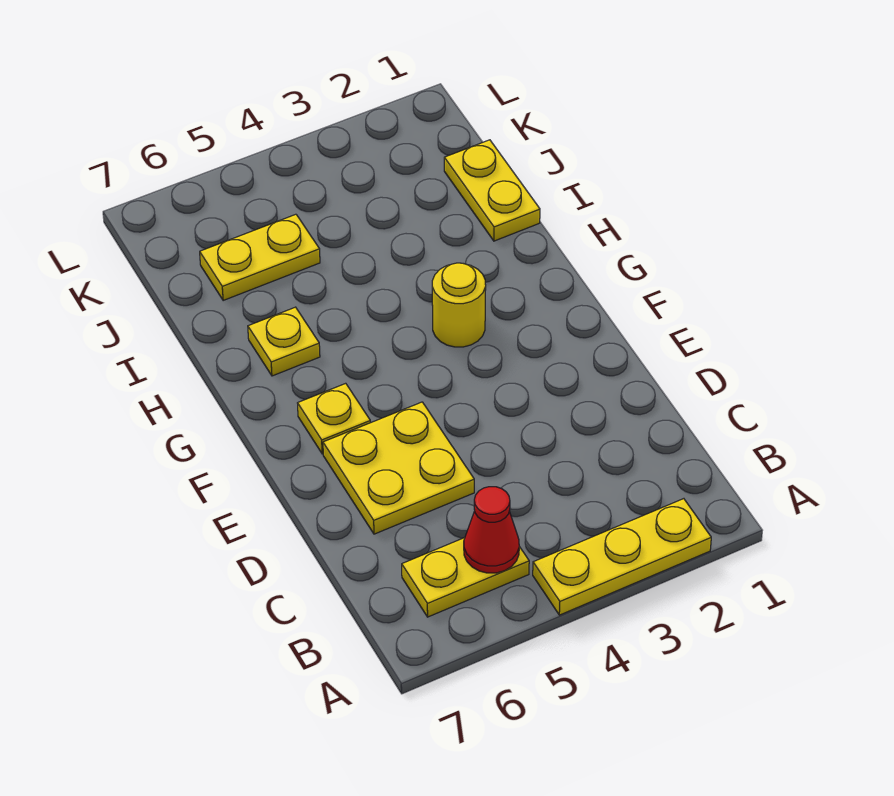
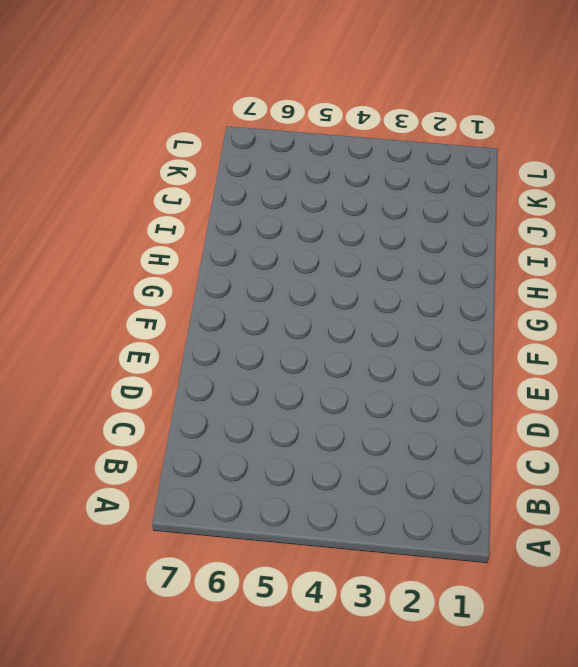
none -> yellow plate A2:A4 level 1
none -> yellow plate B5:B6 level 1

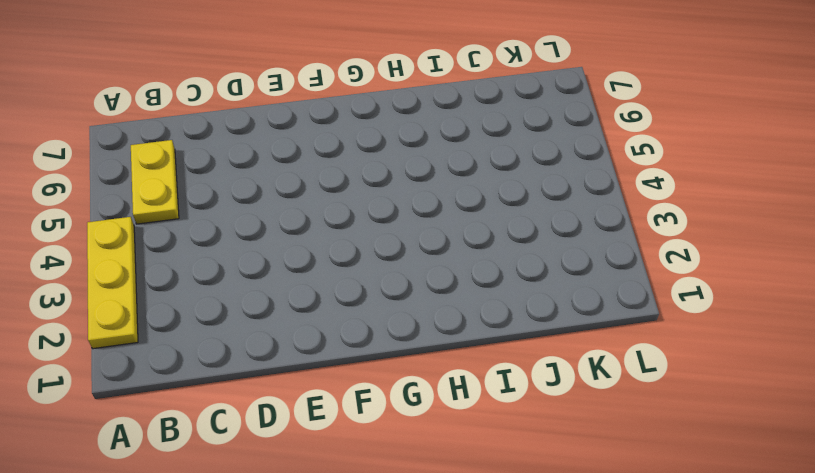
none -> yellow plate D5:E6 level 1
none -> yellow plate F6 level 1

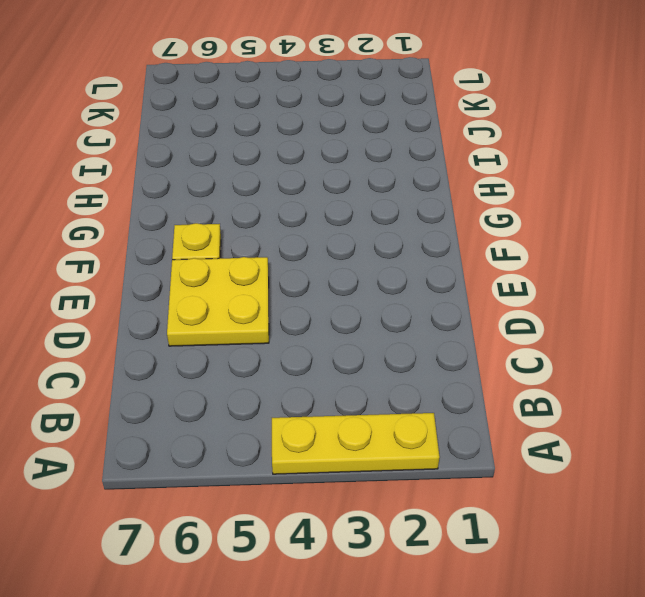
none -> yellow plate B5:B6 level 1
none -> yellow round brick G3 level 1

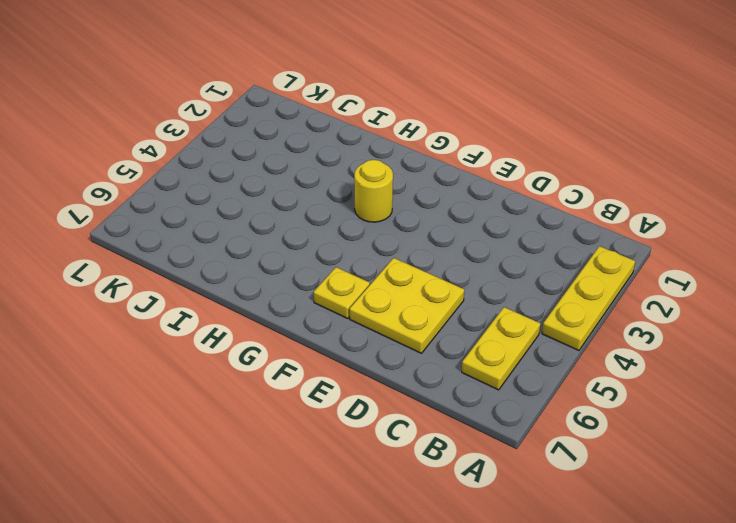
none -> yellow plate H6 level 1
none -> yellow plate I1:J1 level 1

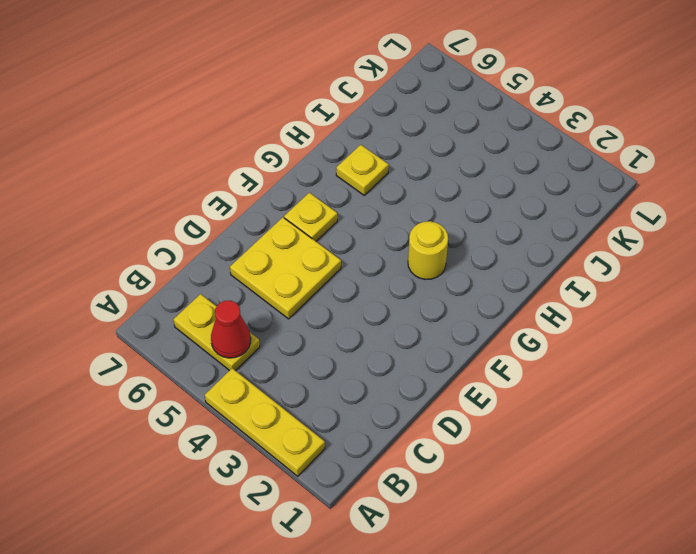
none -> yellow plate I1:J1 level 1
none -> yellow plate J5:J6 level 1

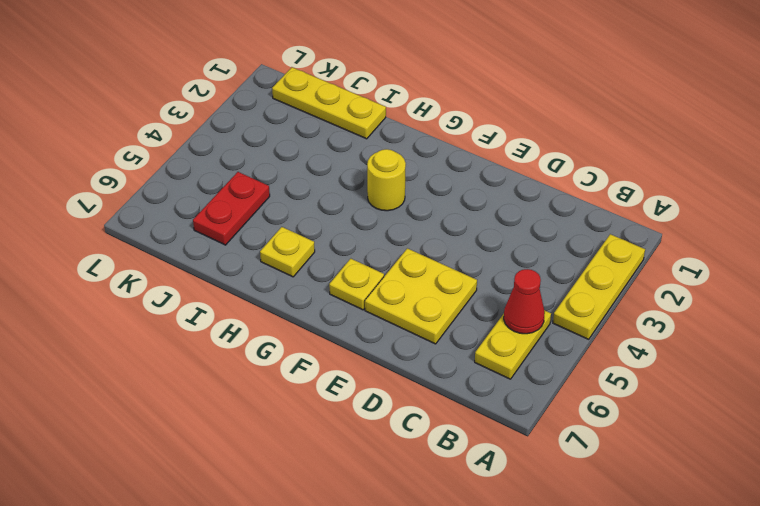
yellow plate I1:K1 level 1 -> yellow plate I1:J1 level 1
red plate J5:J6 level 1 -> yellow plate J5:J6 level 1

